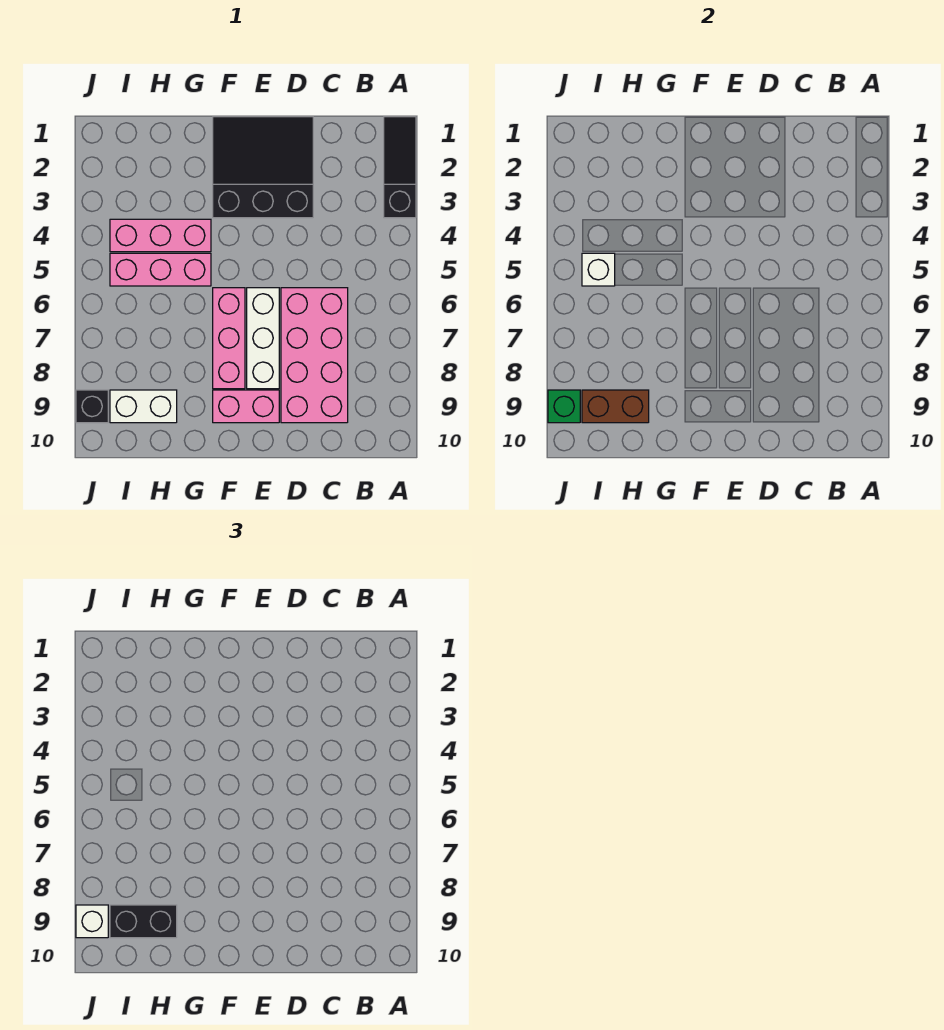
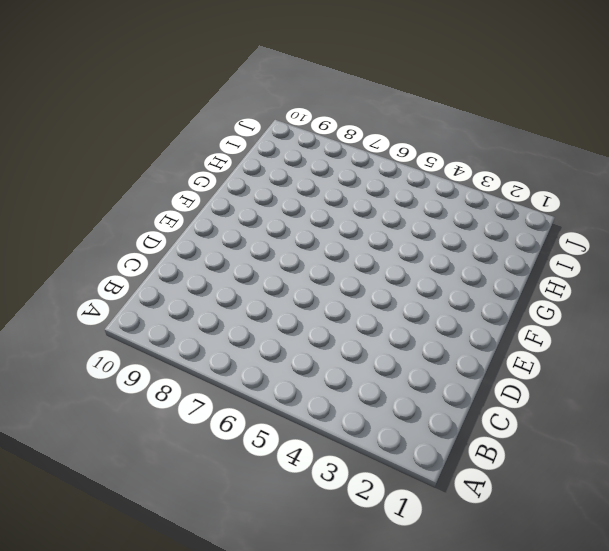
none -> black slope A1:A3 level 1 top 3
none -> pink brick C6:D9 level 1
none -> black slope D1:F3 level 1 top 3

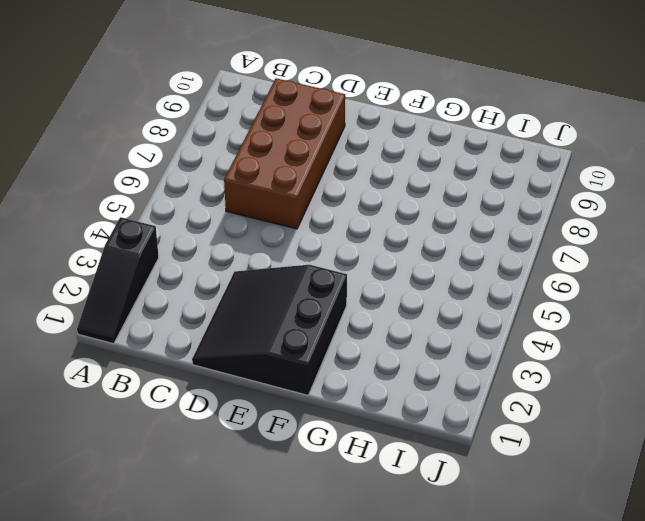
brown brick C6:D9 level 1 -> pink brick C6:D9 level 1
black slope D1:F3 level 1 top F -> black slope D1:F3 level 1 top 3
none -> white brick E6:E8 level 1
none -> pink brick E9:F9 level 1
none -> pink brick F6:F8 level 1

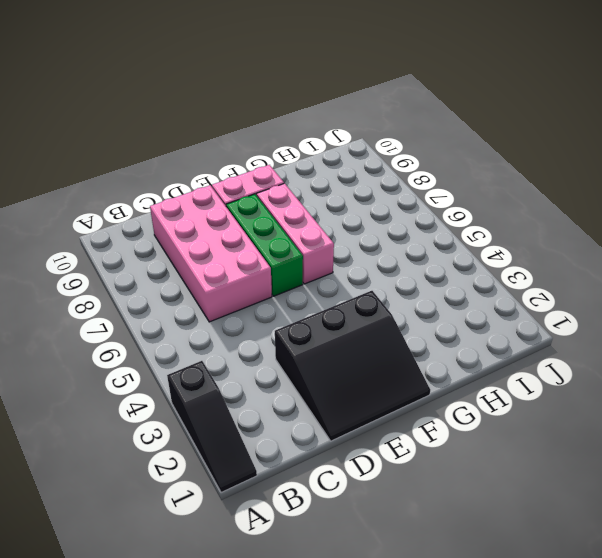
green brick E6:E8 level 1 -> white brick E6:E8 level 1
none -> pink brick G4:I4 level 1
none -> pink brick G5:I5 level 1
none -> white brick H9:I9 level 1

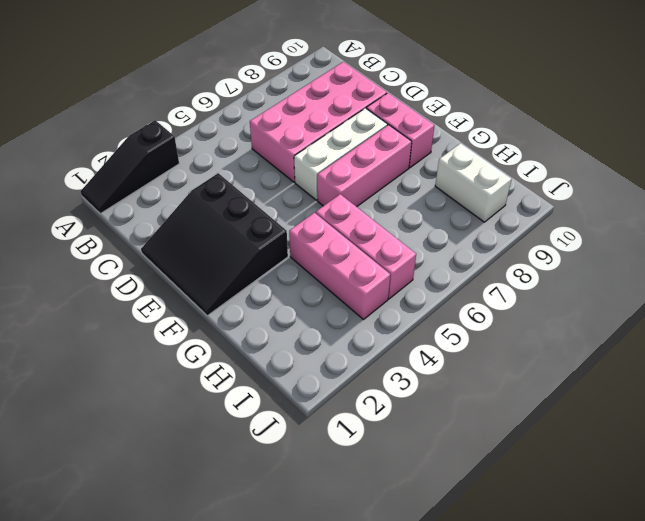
none -> black brick J9 level 1
none -> brown brick H9:I9 level 2
none -> white brick I5 level 2

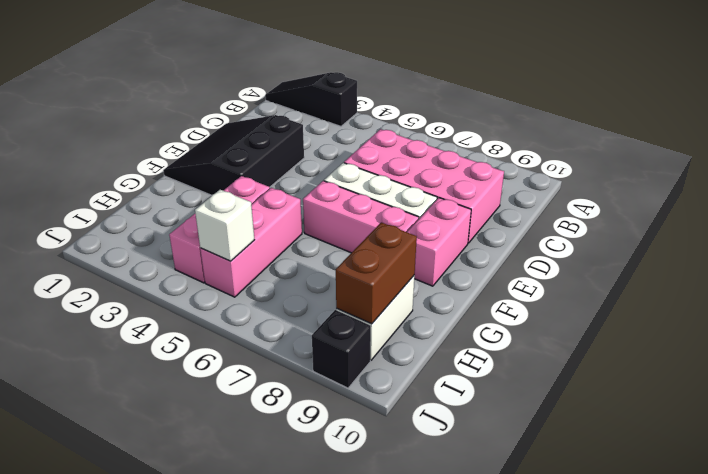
none -> green brick J9 level 2
none -> black brick H9:I9 level 3
none -> white brick J9 level 3

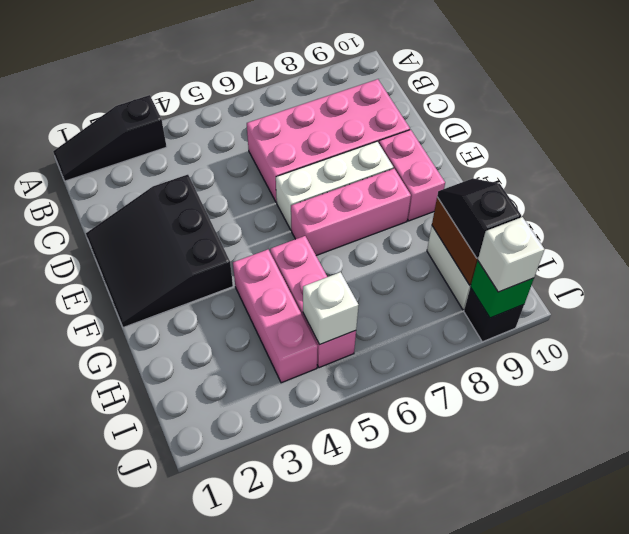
black slope H9:I9 level 3 top I -> black brick H9:I9 level 3

